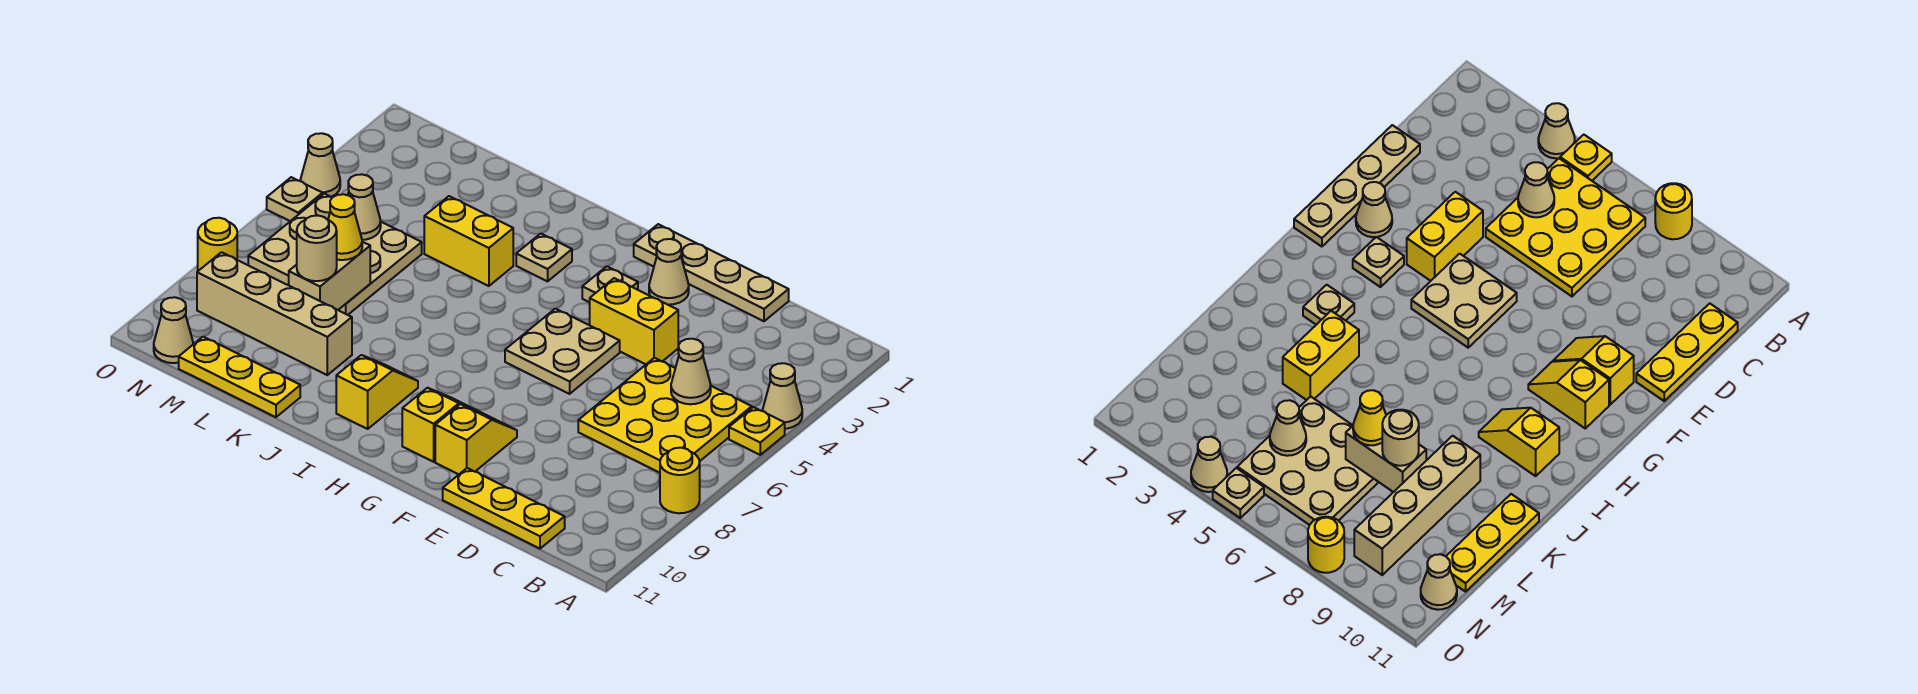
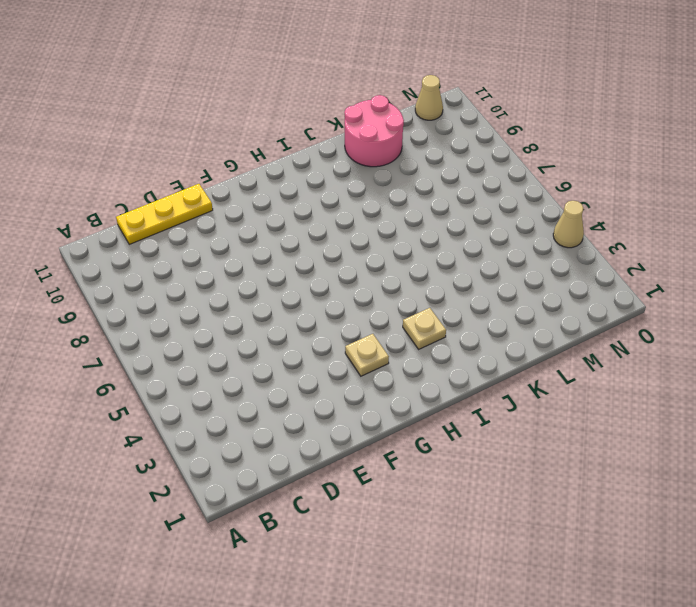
pink round brick K10:L11 level 1 -> yellow plate K11:M11 level 1
none -> tan cone A4 level 1
none -> yellow plate A5 level 1
none -> yellow round brick A8 level 1

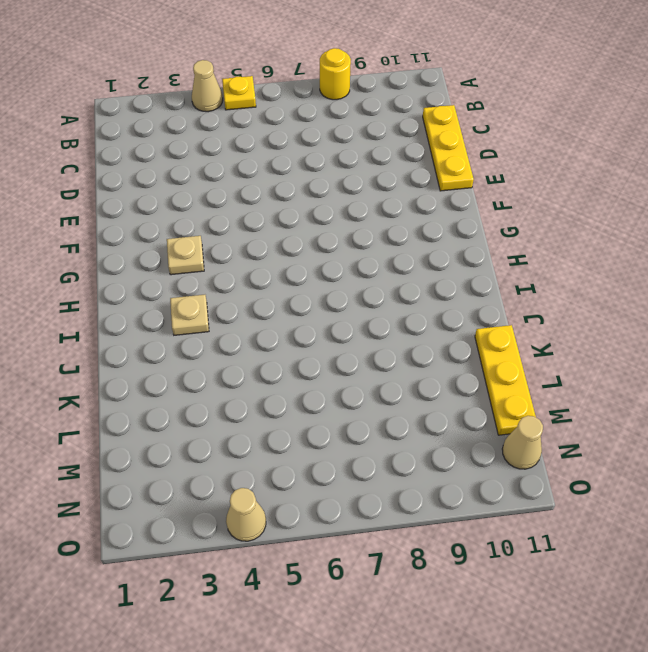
none -> yellow plate B5:D7 level 1
none -> tan plate D1:G1 level 1
none -> yellow brick E4:F4 level 1

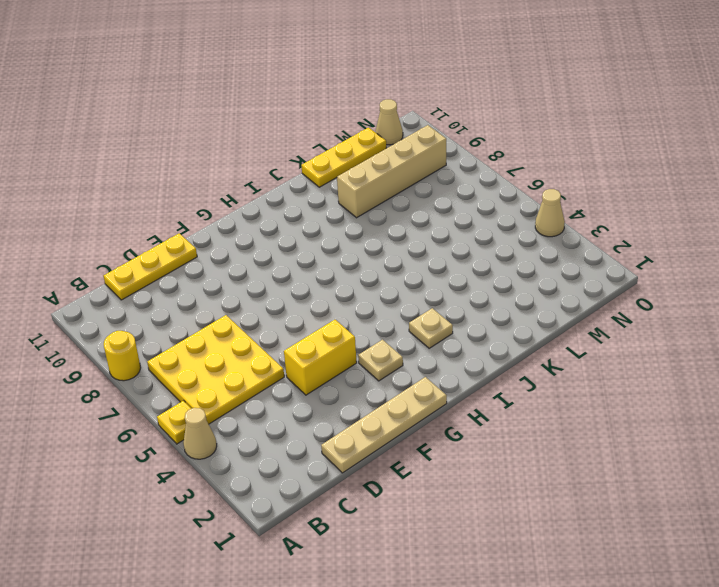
none -> tan cone F2 level 1
none -> tan plate F5:G6 level 1
none -> yellow slope F9:F10 level 1 top 10

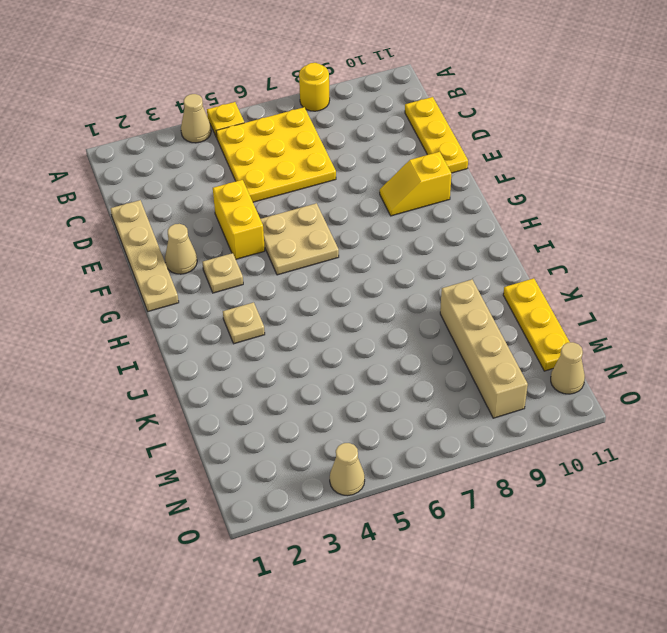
none -> yellow slope G9:G10 level 1 top 10
none -> yellow slope I9:I10 level 1 top 10
none -> yellow brick J4:K4 level 1

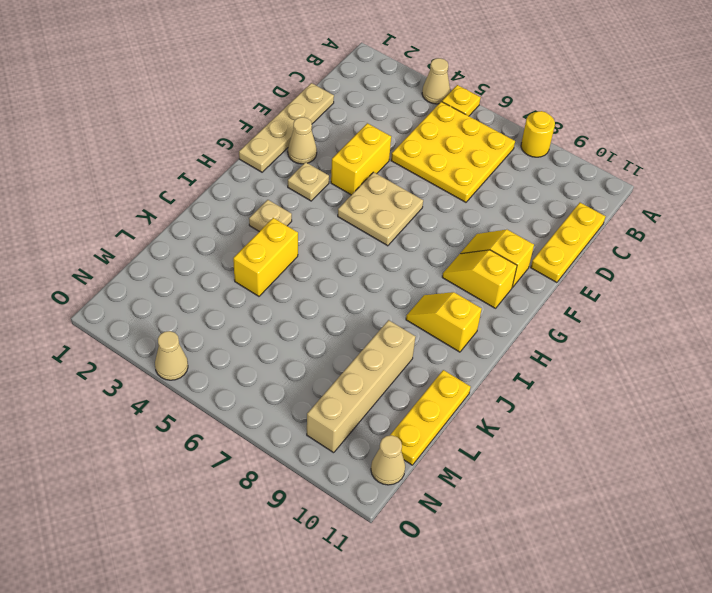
none -> tan plate L5:N7 level 1
none -> tan plate O5 level 1
none -> yellow round brick O8 level 1

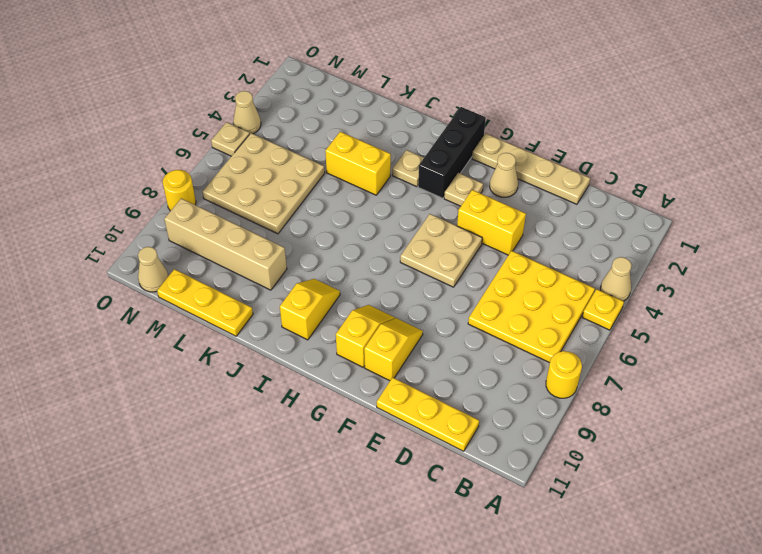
black brick H1:H3 level 1 -> none
none -> tan cone C5 level 2
none -> tan brick L7:L8 level 2
none -> tan cone M5 level 2

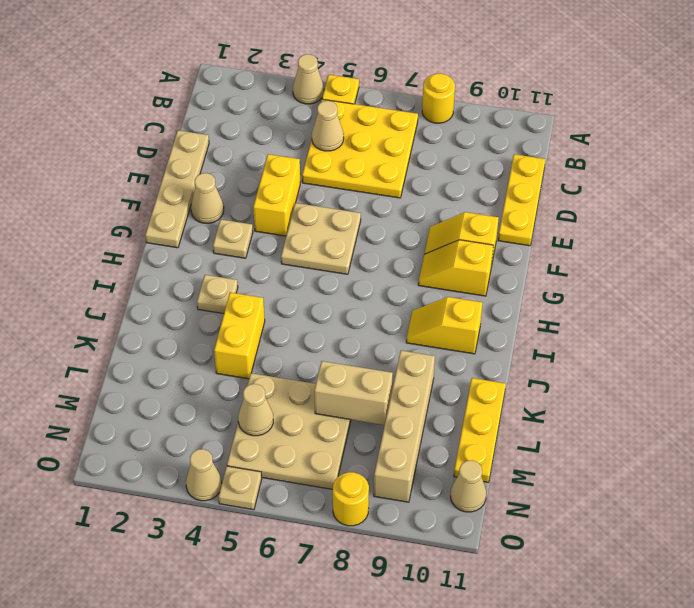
none -> yellow cone L7 level 3
none -> tan round brick L8 level 3

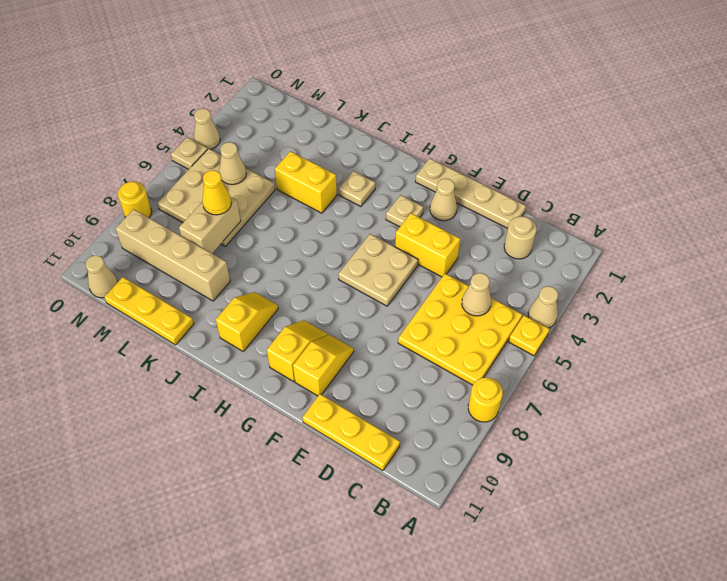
tan round brick C2 level 1 -> tan round brick L8 level 3

